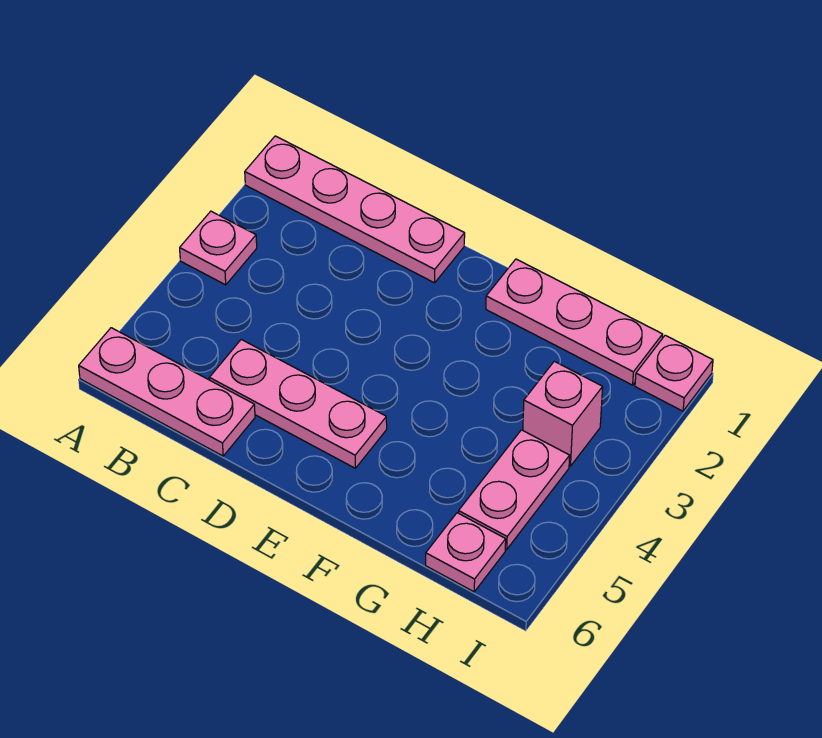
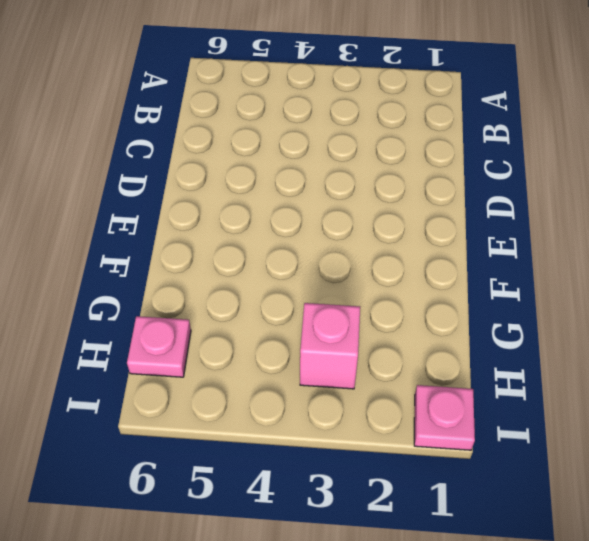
none -> pink plate A1:D1 level 1
none -> pink plate A3 level 1

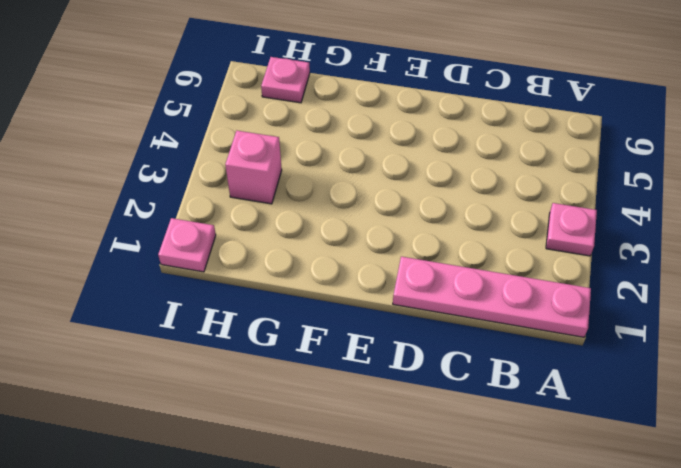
none -> pink plate A6:C6 level 1
none -> pink plate C5:E5 level 1

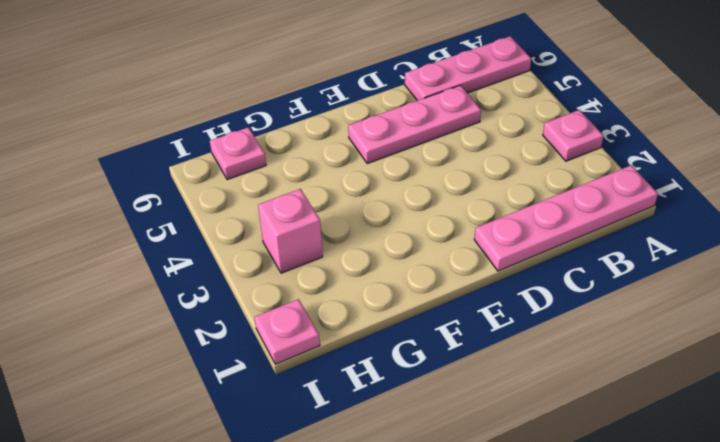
none -> pink plate F1:H1 level 1
none -> pink plate H4:H5 level 1

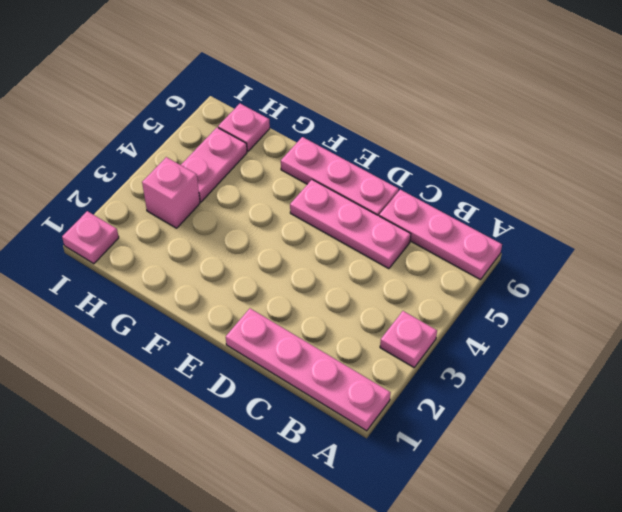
pink plate D6:F6 level 1 -> pink plate F1:H1 level 1

